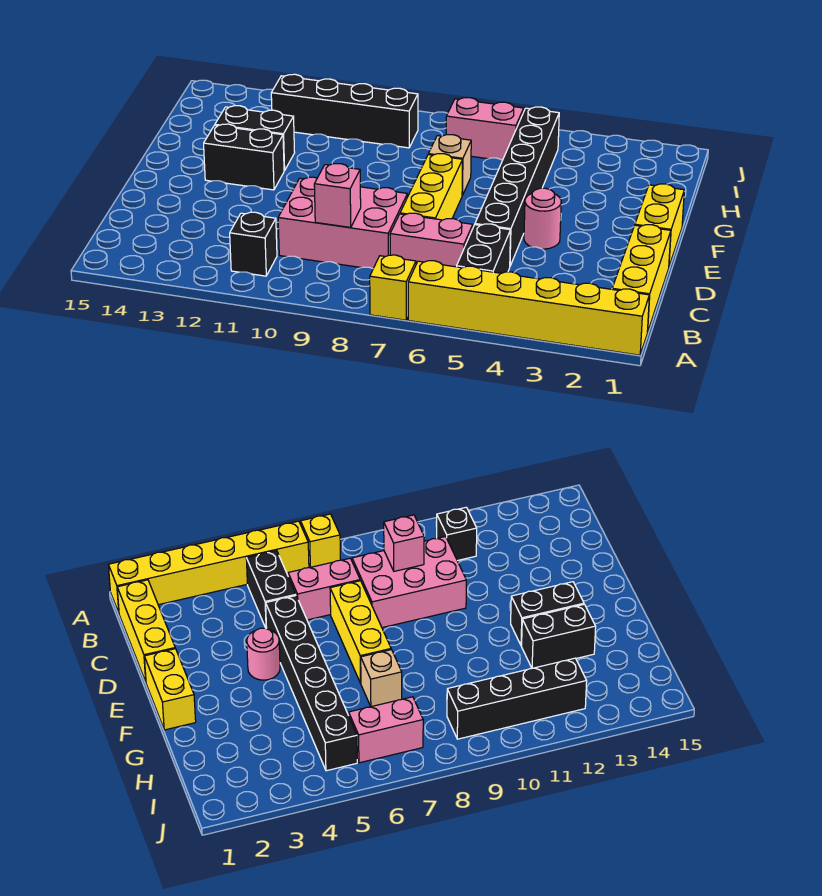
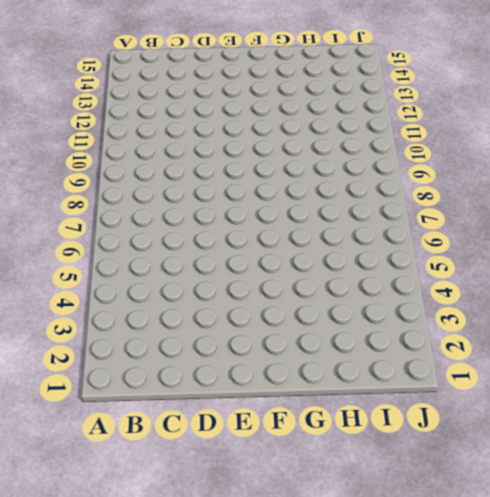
none -> yellow brick A1:A6 level 1
none -> yellow brick A7 level 1
none -> yellow brick B1:D1 level 1

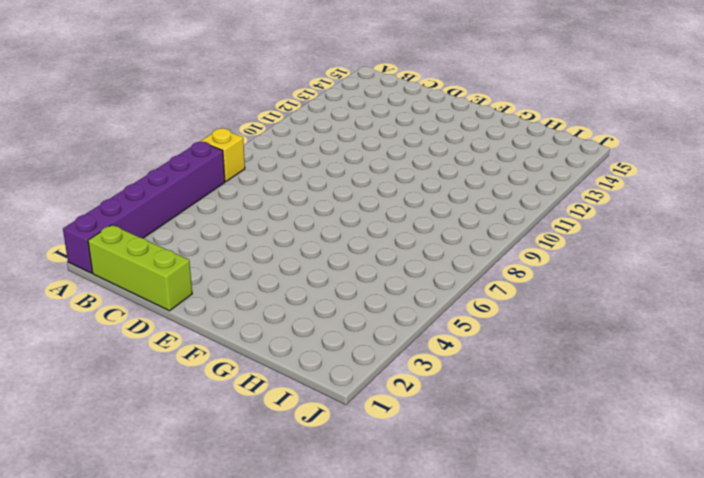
purple brick A1:A6 level 1 -> yellow brick A1:A6 level 1
lime brick B1:D1 level 1 -> yellow brick B1:D1 level 1
none -> black brick B5:C5 level 1
none -> black brick B11 level 1
none -> pink brick C6:C7 level 1

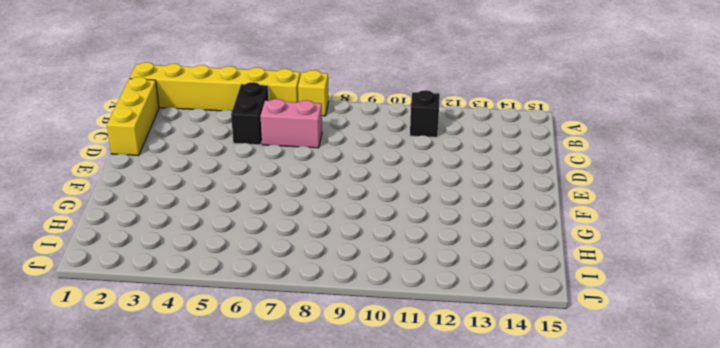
none -> pink brick C8:D10 level 1
none -> black brick D5:I5 level 1
none -> yellow brick D7:F7 level 1

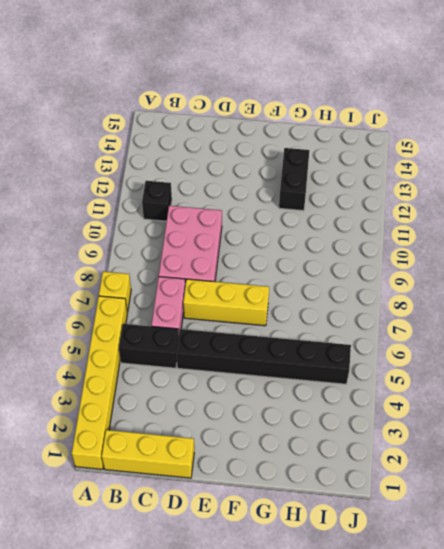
none -> yellow brick E1:F1 level 1
none -> pink round brick E4 level 1
none -> black brick F12:F13 level 1

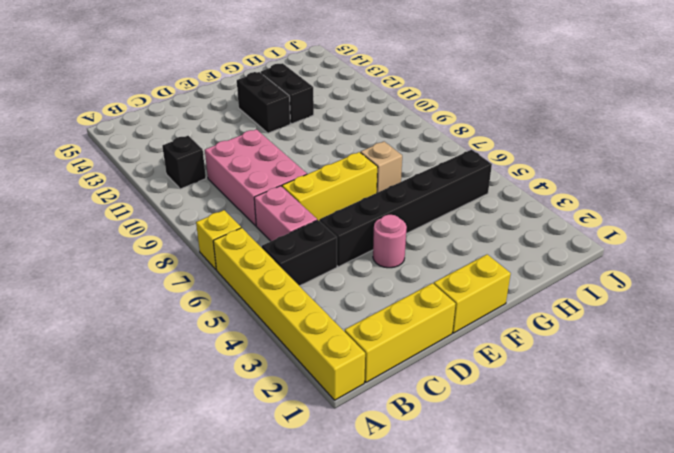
none -> pink brick I6:I7 level 1
none -> black brick I9:I12 level 1
none -> pink brick C9 level 2

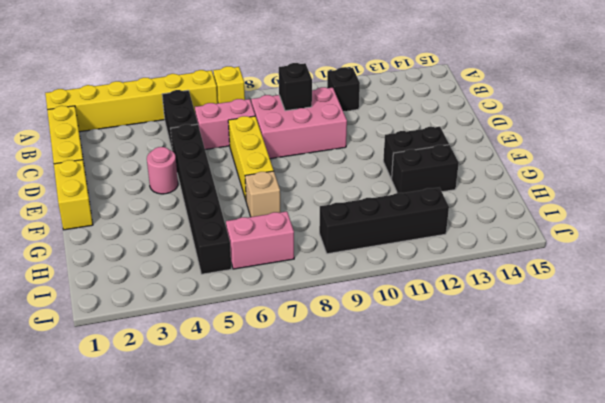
black brick C9 level 2 -> pink brick C9 level 2

